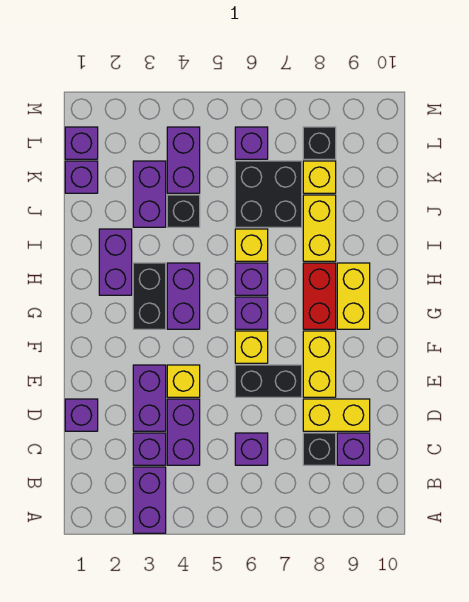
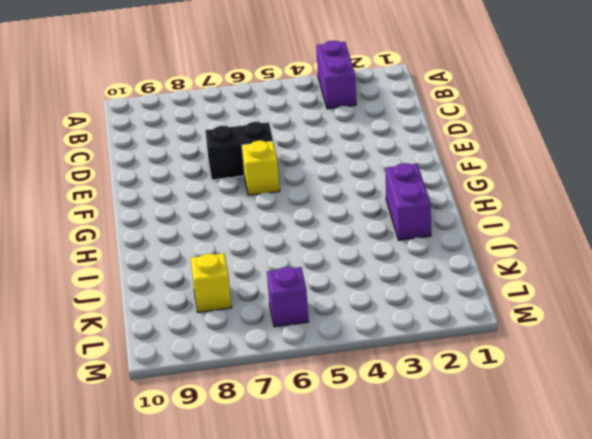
none -> purple brick C3 level 1
none -> purple brick C4:D4 level 1
none -> purple brick C6 level 1
none -> black brick C8 level 1

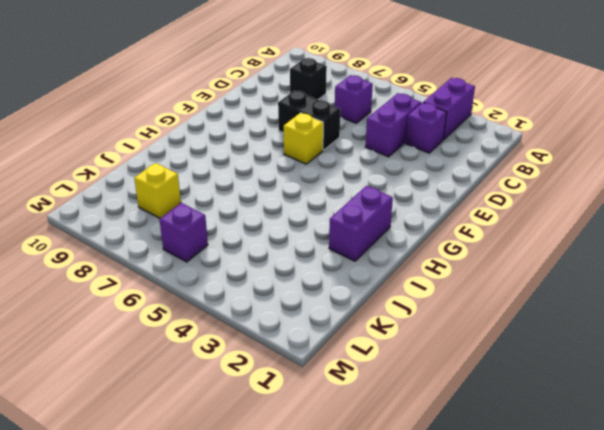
none -> purple brick C9 level 1
none -> purple brick D1 level 1
none -> purple brick D3:E3 level 1
none -> yellow brick D8:D9 level 1

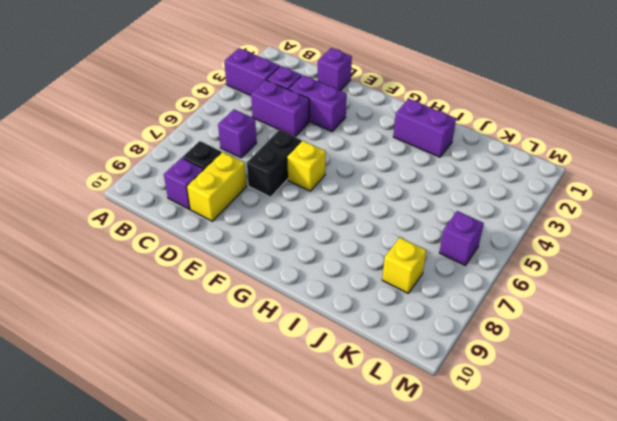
none -> yellow brick E4 level 1
none -> yellow brick E8:F8 level 1
none -> black brick G3:H3 level 1
none -> purple brick G4:H4 level 1

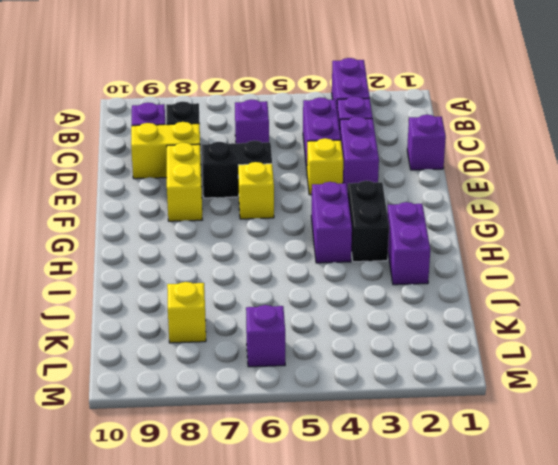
none -> purple brick G6 level 1
none -> red brick G8:H8 level 1
none -> yellow brick G9:H9 level 1
none -> purple brick H6 level 1

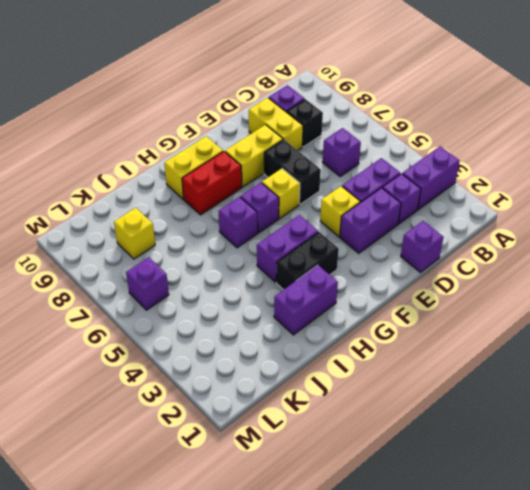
none -> yellow brick I6 level 1
none -> yellow brick I8:J8 level 1
none -> purple brick J3:K3 level 1
none -> black brick J4 level 1

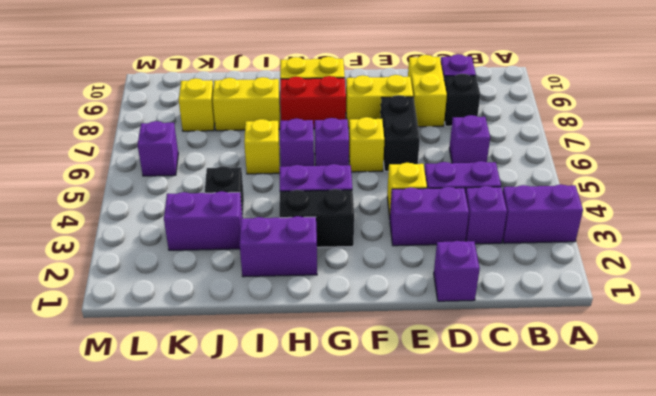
none -> black brick J6:K7 level 1
none -> purple brick K1 level 1
none -> purple brick K4:L4 level 1
none -> purple brick L1 level 1

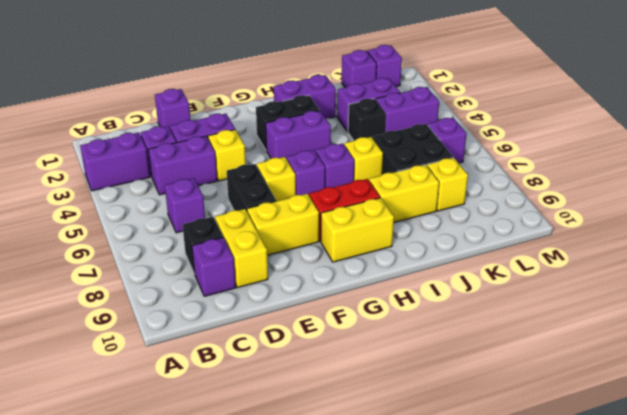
none -> black brick L8 level 1

